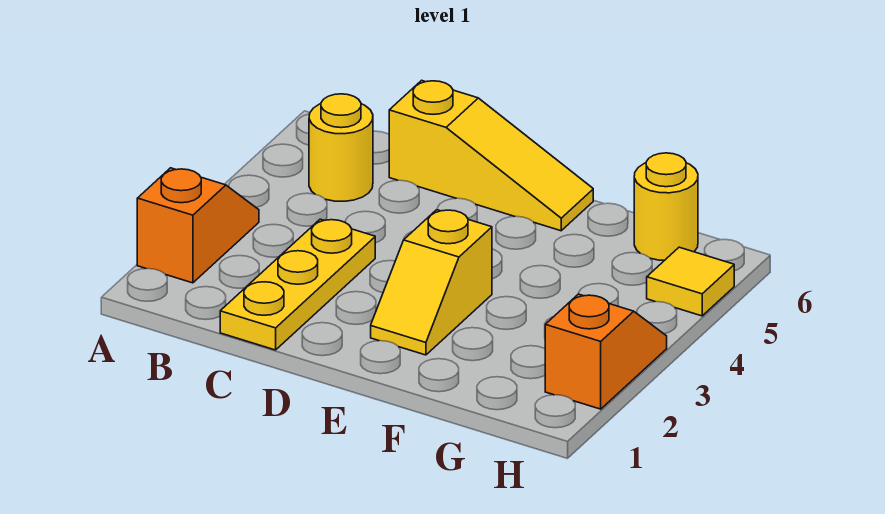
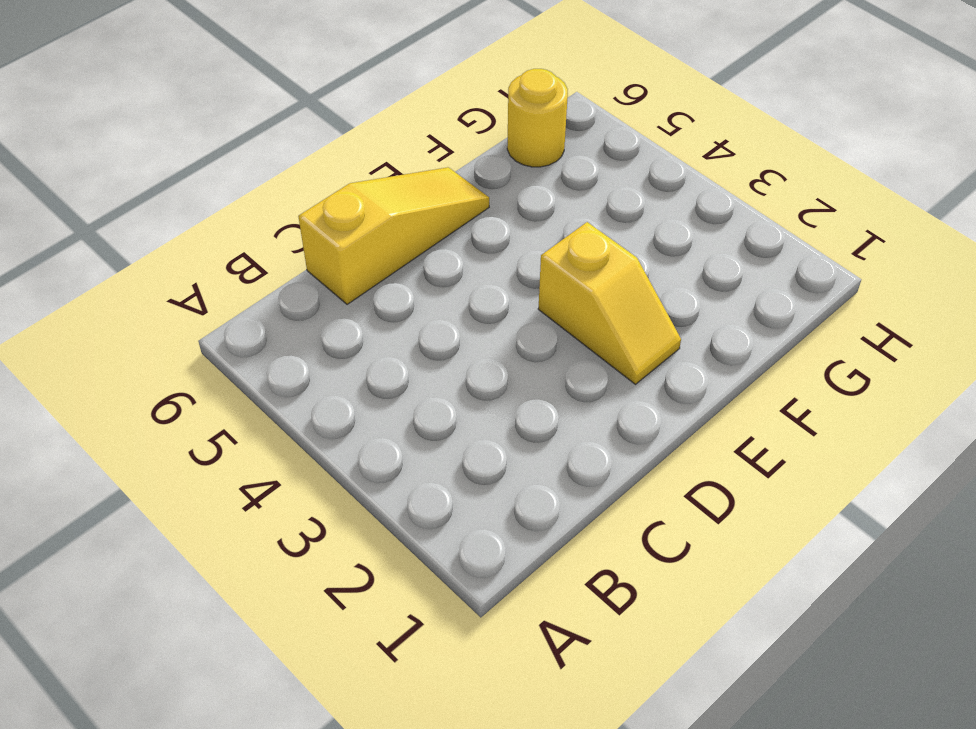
none -> orange slope A2:A3 level 1 top 2
none -> yellow round brick B5 level 1

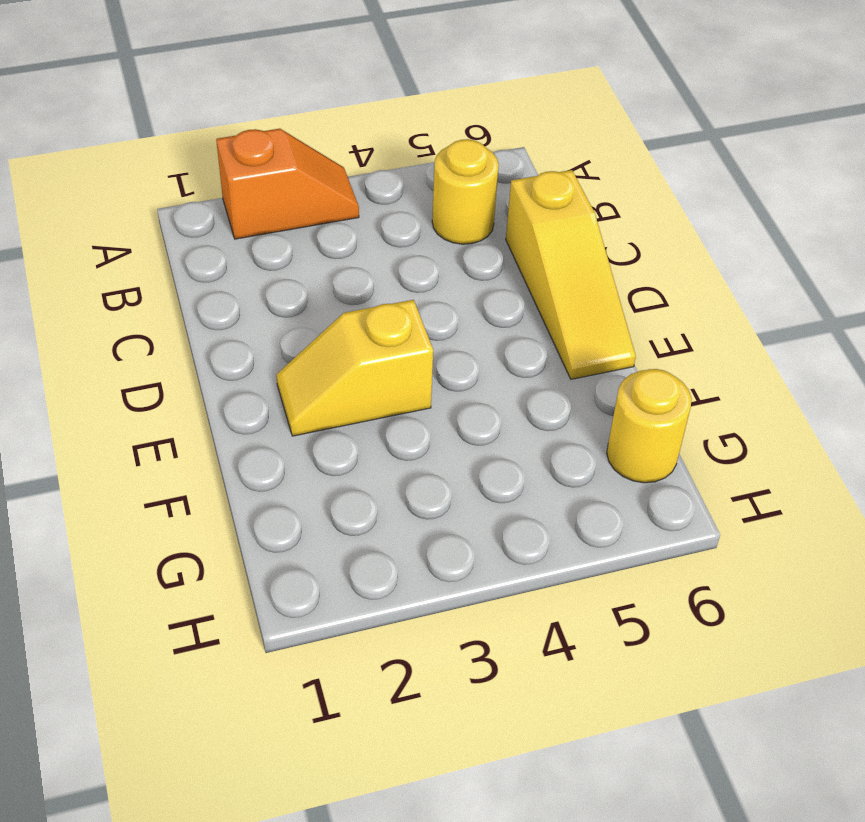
none -> yellow plate C1:C3 level 1
none -> orange slope H2:H3 level 1 top 2

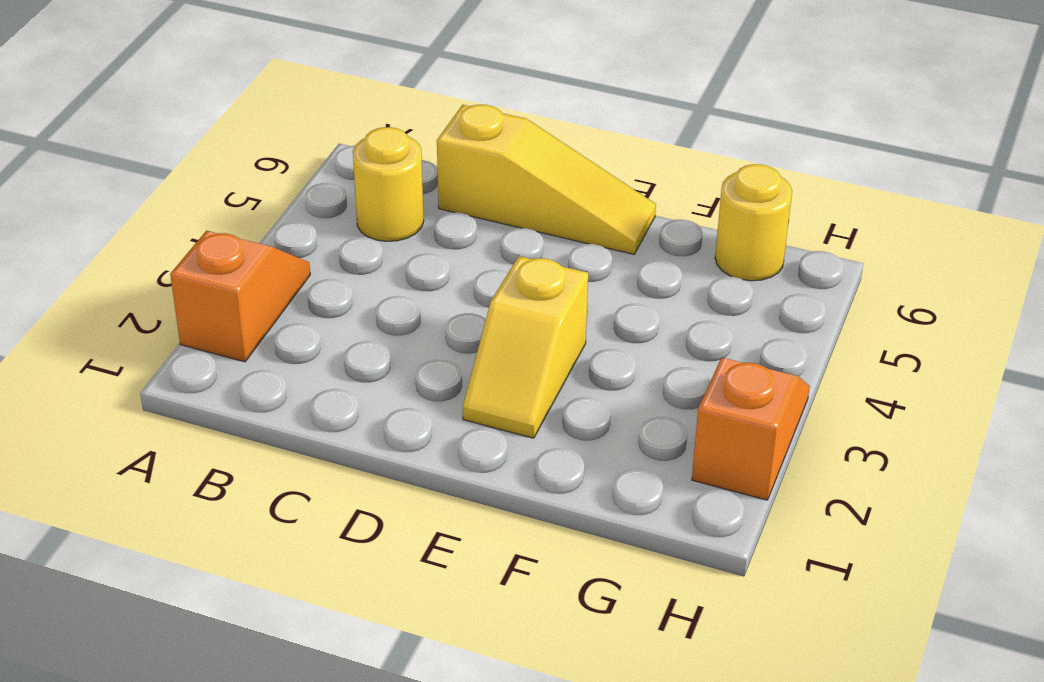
none -> yellow plate C1:C3 level 1
none -> yellow tile H5 level 1

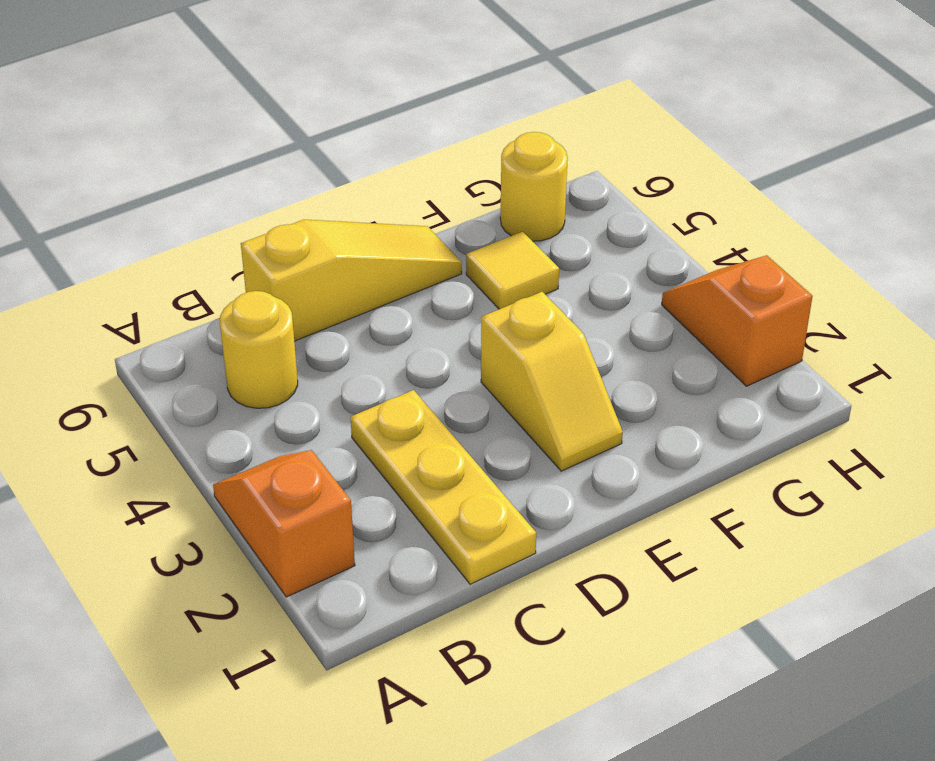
yellow tile F5 level 1 -> yellow tile H5 level 1

